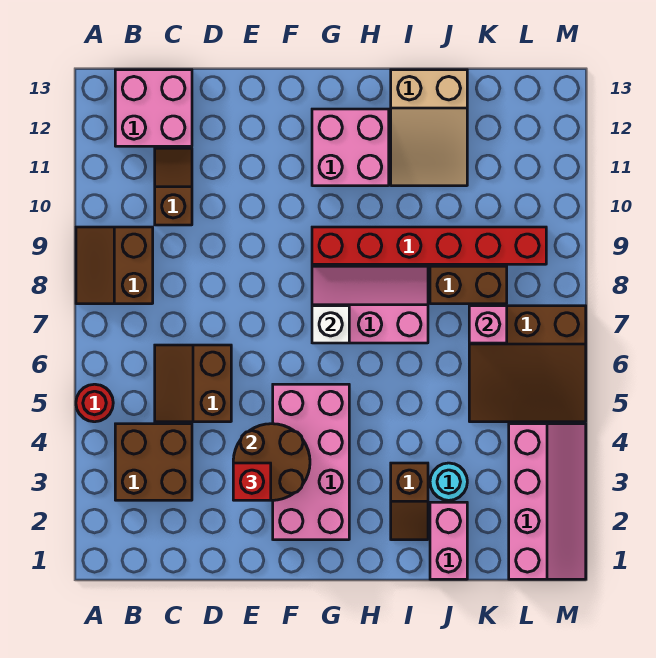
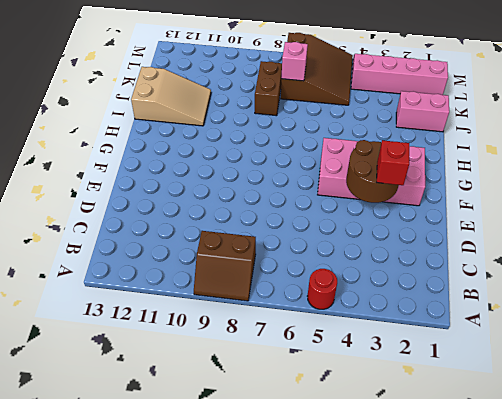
none -> brown brick B3:C4 level 1
none -> pink brick B12:C13 level 1
none -> brown slope C5:D6 level 1 top D

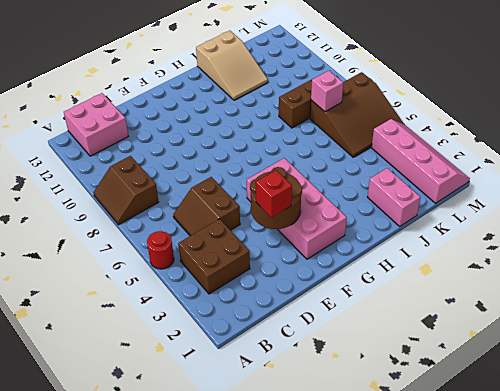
none -> brown slope C10:C11 level 1 top 10
none -> pink slope G7:I8 level 1 top 7
none -> red brick G9:L9 level 1

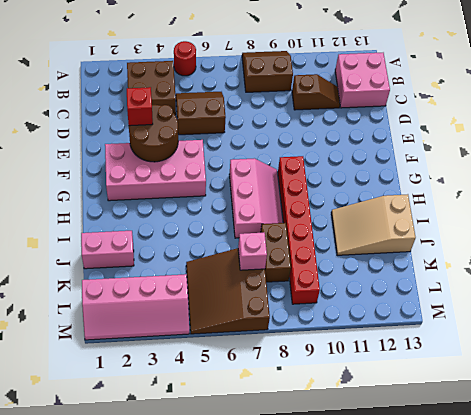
none -> pink brick G11:H12 level 1
none -> brown slope I2:I3 level 1 top 3
none -> cyan round brick J3 level 1

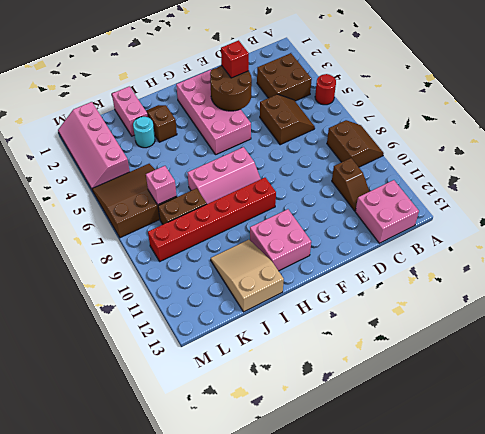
none -> white brick G7 level 2

